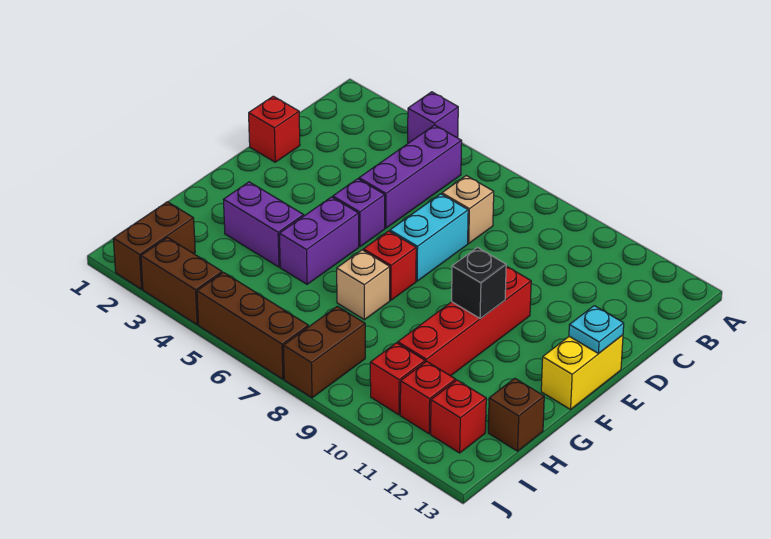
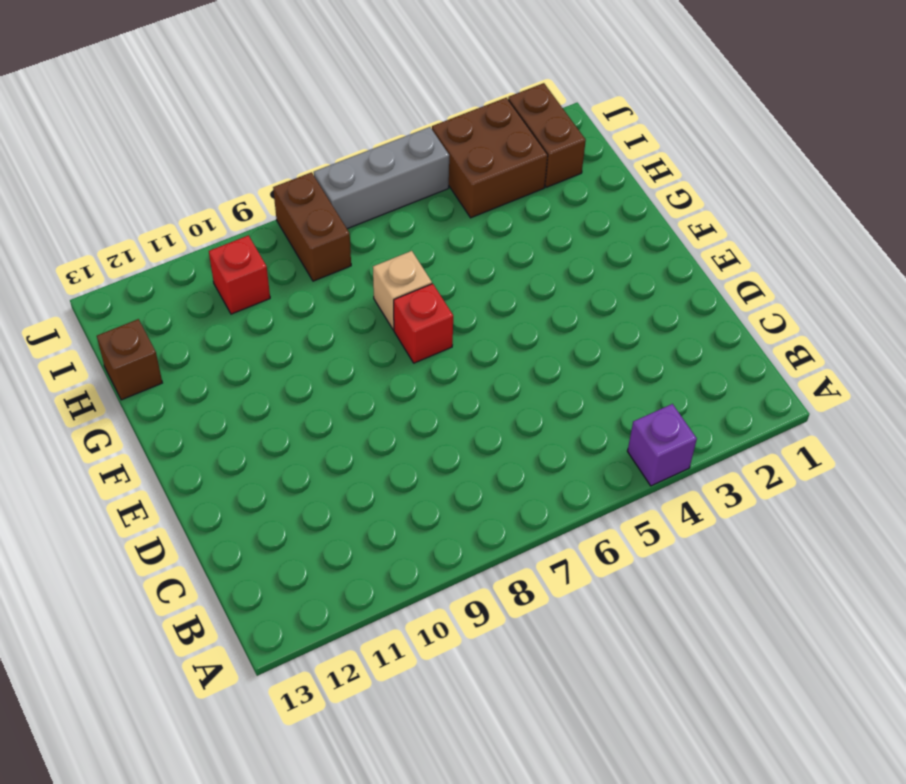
brown brick I3:J4 level 1 -> brown brick J3:J4 level 1
grey brick J5:J7 level 1 -> brown brick J5:J7 level 1
none -> purple brick B5:D5 level 1
none -> tan brick C7 level 1
none -> red brick D1 level 1

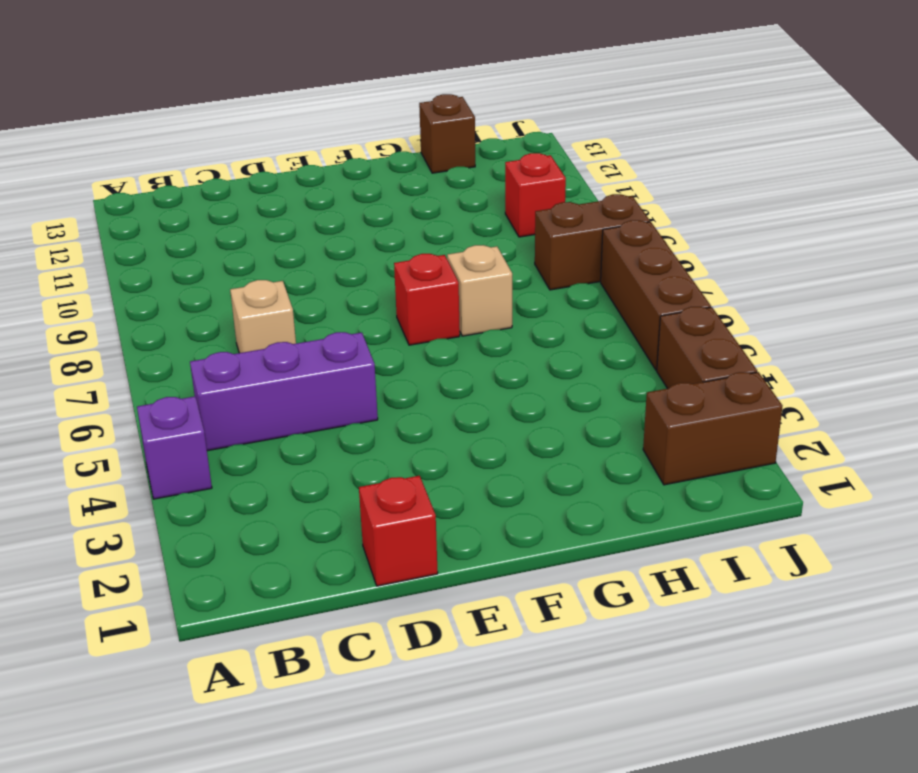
none -> cyan brick D7:E7 level 1
none -> purple brick E5 level 1
none -> red brick E10:H10 level 1

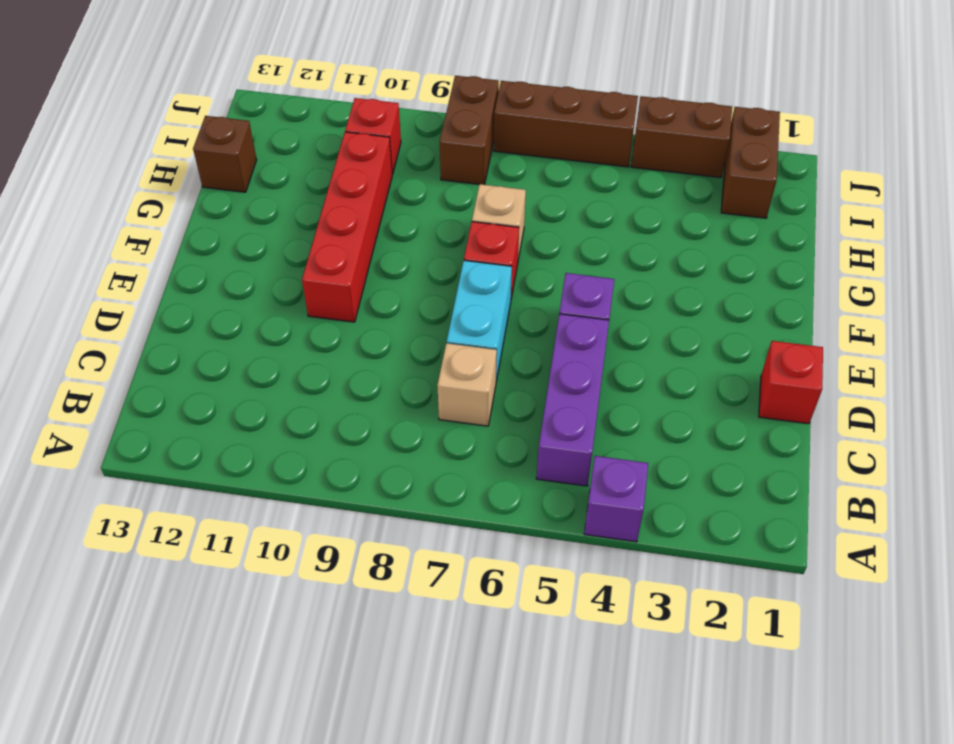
none -> yellow brick E13:F13 level 1
none -> purple brick F5:G5 level 1
none -> purple brick G3:G4 level 1

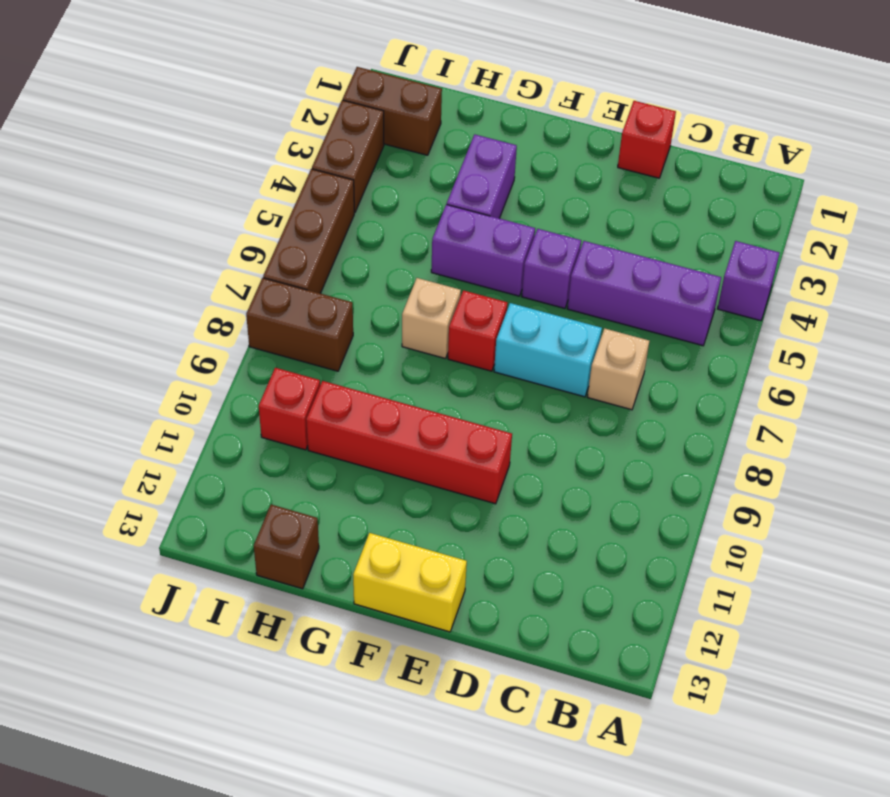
none -> red brick I11 level 1
none -> red brick I12 level 1
none -> cyan plate E13 level 2

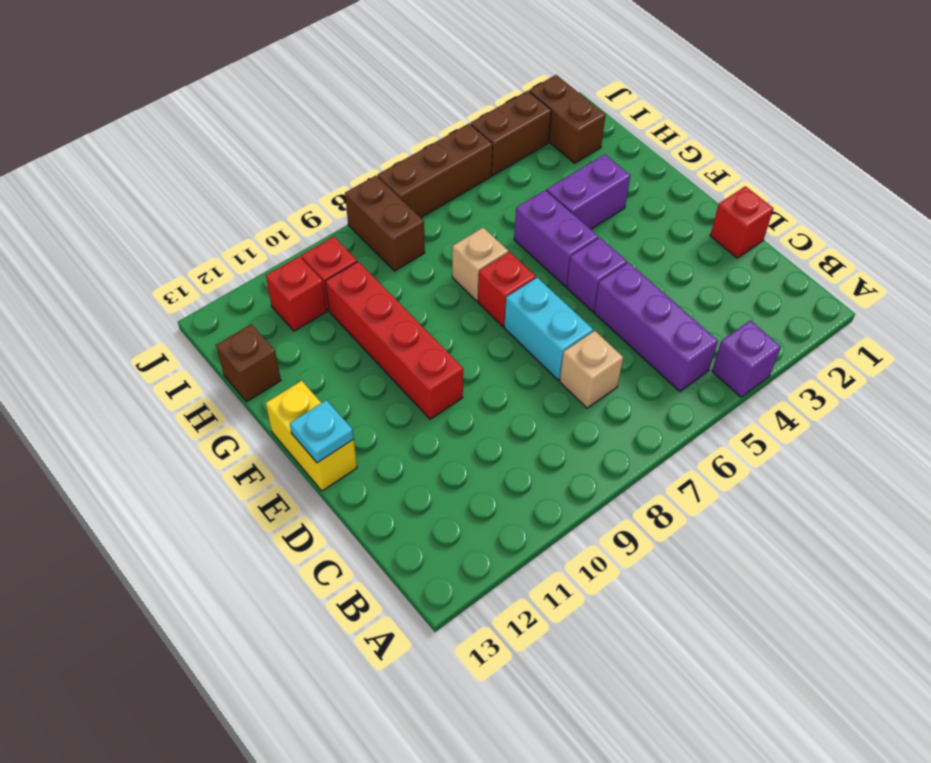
none -> red brick I12 level 1
none -> black brick F10 level 2

